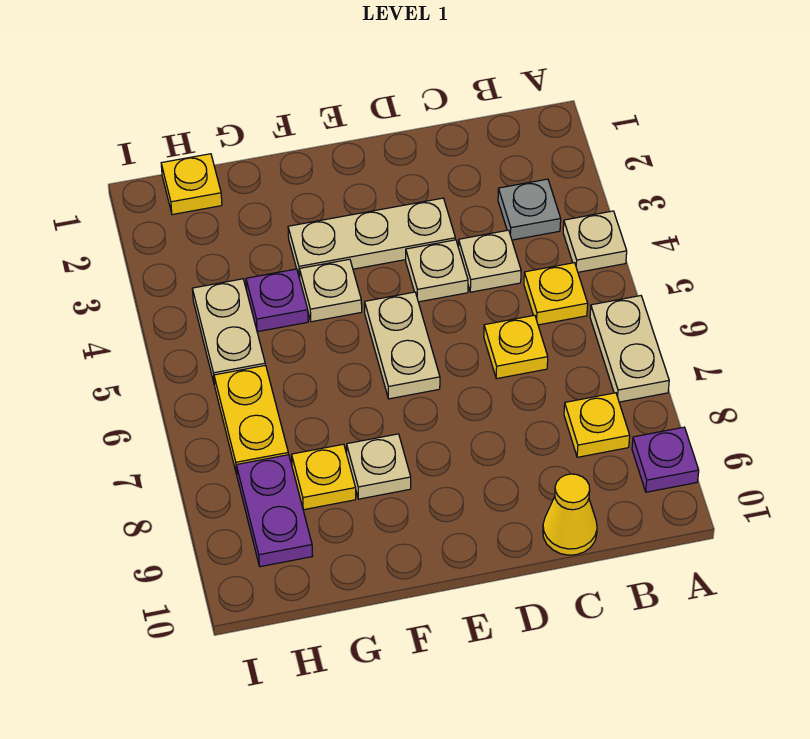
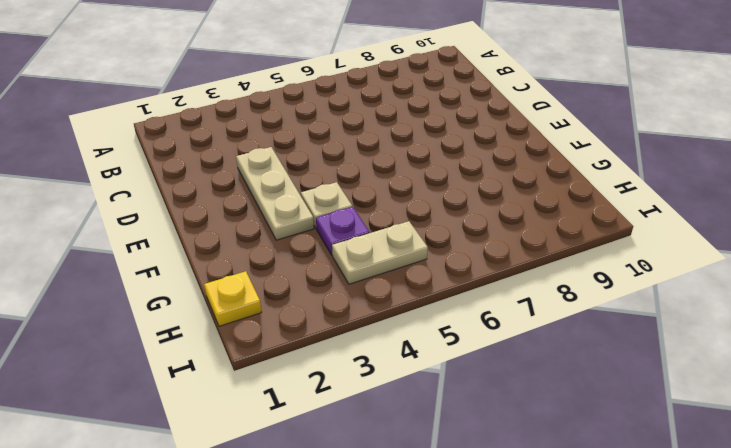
none -> tan plate A4 level 1
none -> tan plate A6:A7 level 1
none -> purple plate A9 level 1

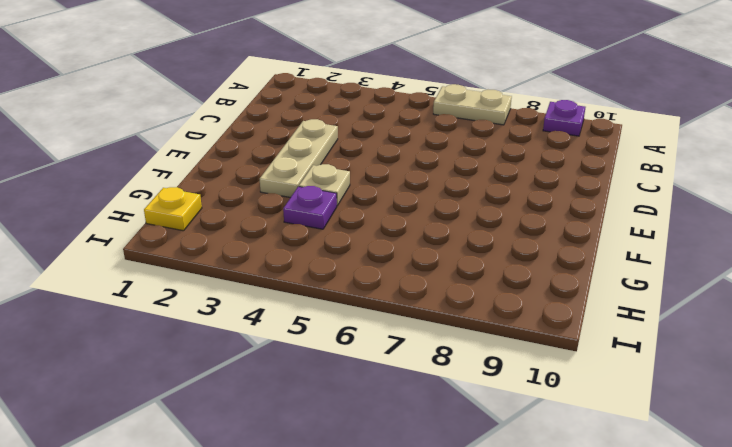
none -> tan plate A4 level 1
none -> grey plate B3 level 1
none -> yellow plate B5 level 1

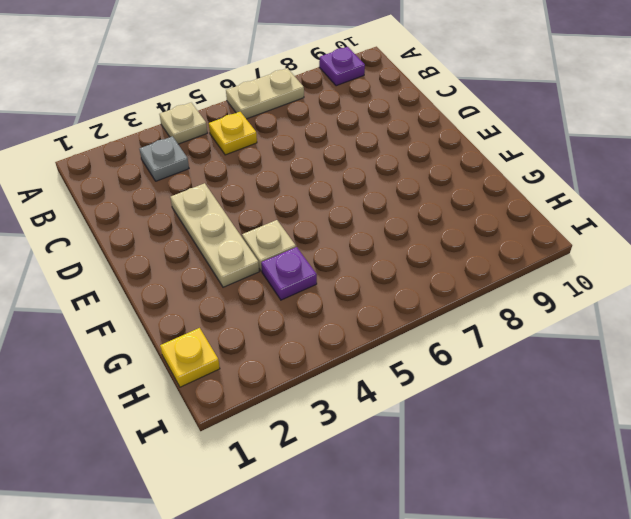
none -> yellow plate B8 level 1
none -> tan plate C4 level 1
none -> yellow plate C6 level 1

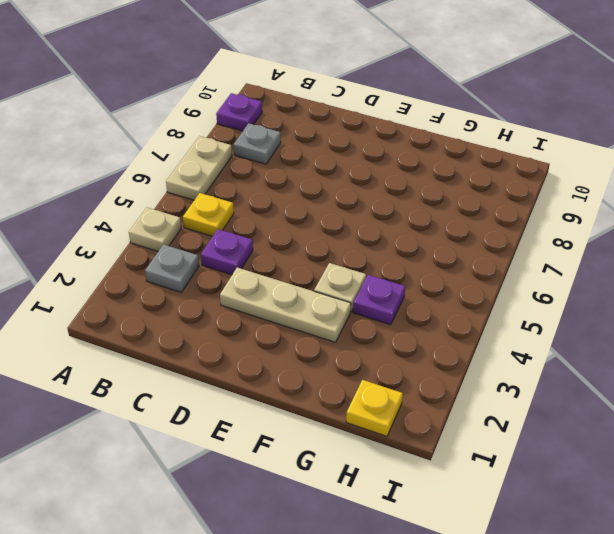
grey plate B8 level 1 -> yellow plate B8 level 1
purple plate C4 level 1 -> tan plate C4 level 1
none -> yellow plate C6 level 1
none -> yellow cone C10 level 1
none -> tan plate D4 level 1

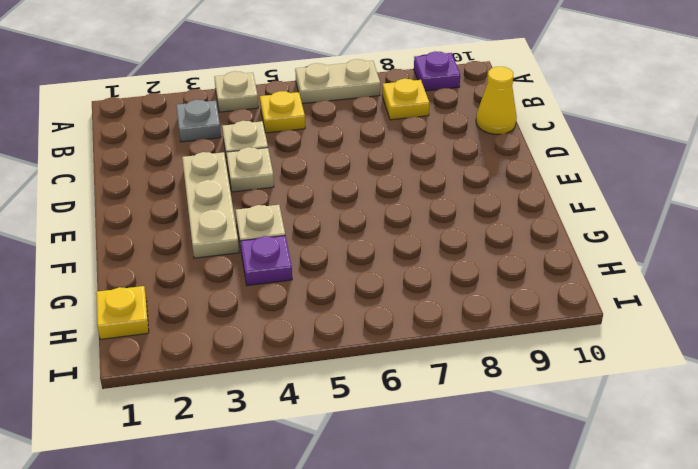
none -> yellow plate C6 level 1
none -> tan plate E5:E6 level 1
none -> tan plate F8 level 1

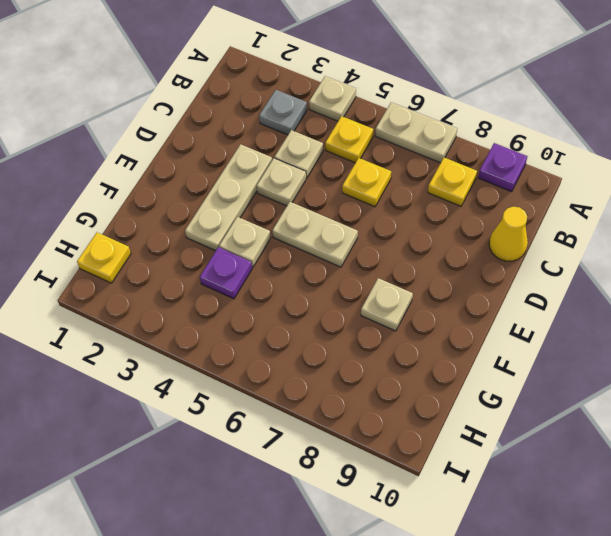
none -> yellow plate G8 level 1
none -> tan plate H4:H5 level 1
none -> yellow plate H6:H7 level 1

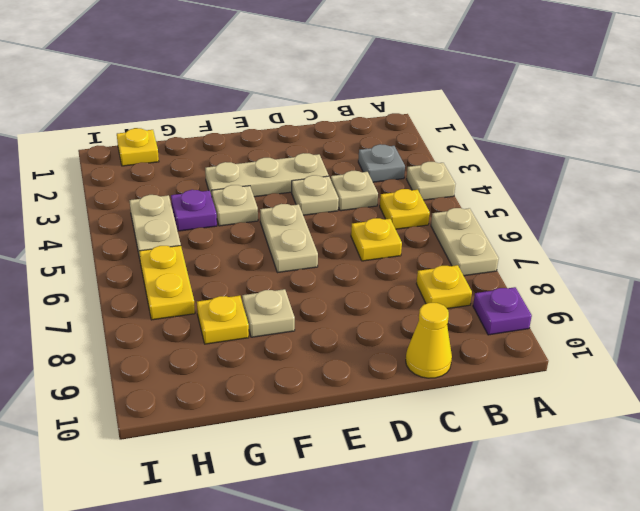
none -> purple plate H8:H9 level 1

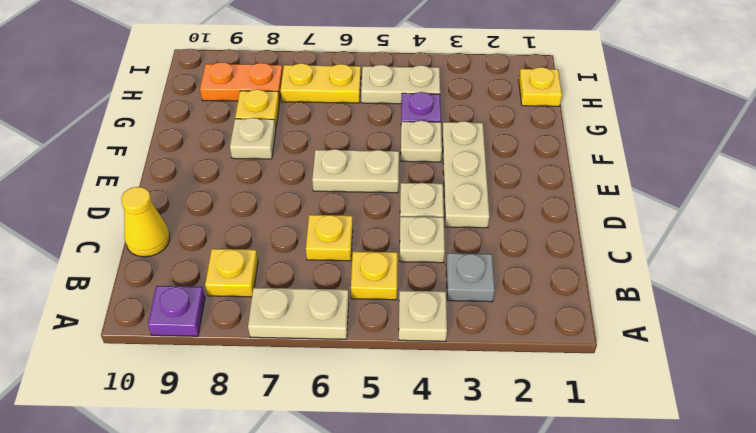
orange plate H8:H9 level 1 -> purple plate H8:H9 level 1

